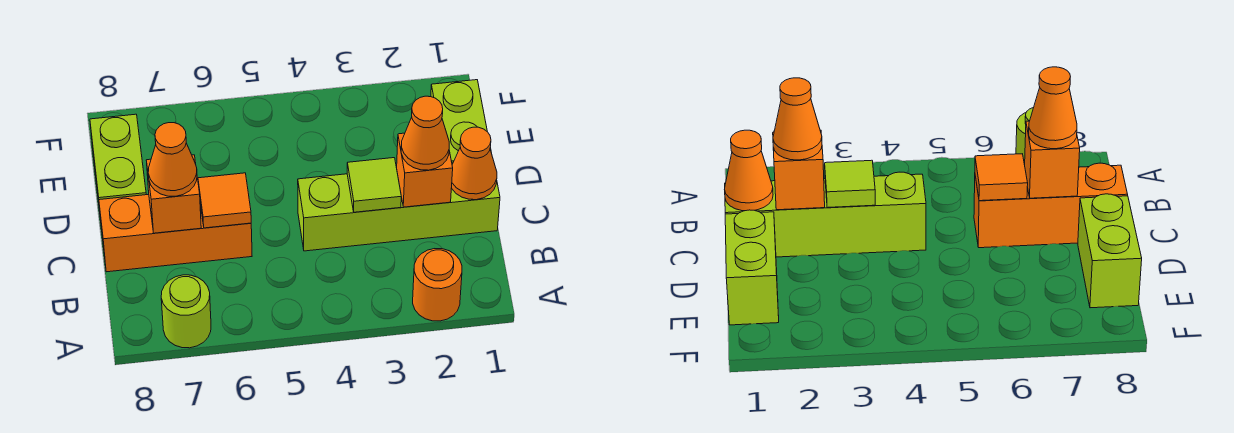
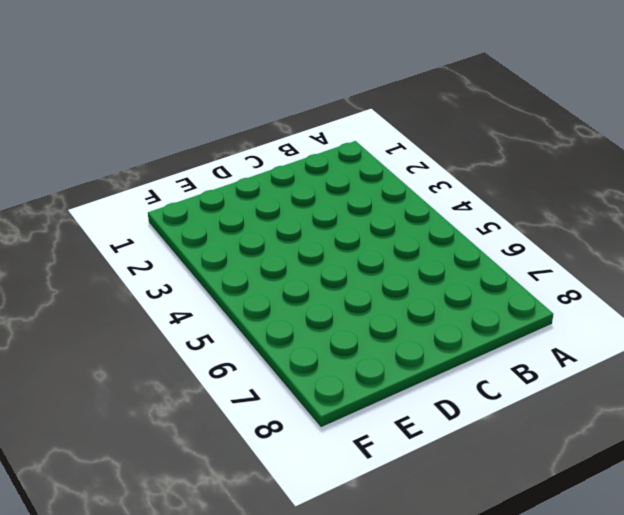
none -> orange round brick A2 level 1
none -> lime round brick A7 level 1
none -> lime brick C1:C4 level 1

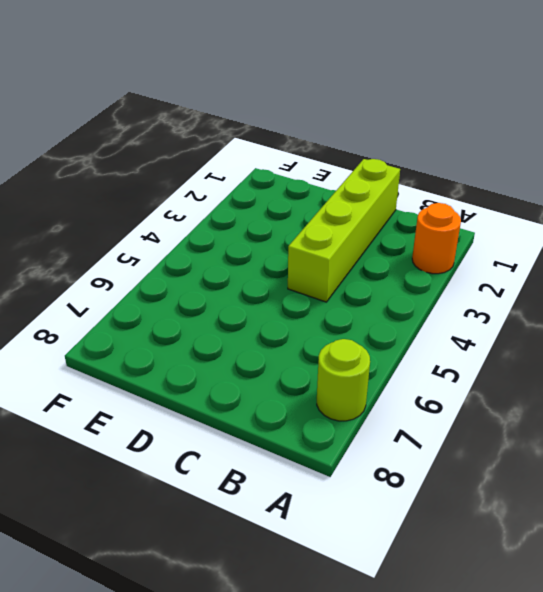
none -> orange brick C6:C8 level 1
none -> lime brick D1:E1 level 1
none -> lime brick D8:E8 level 1

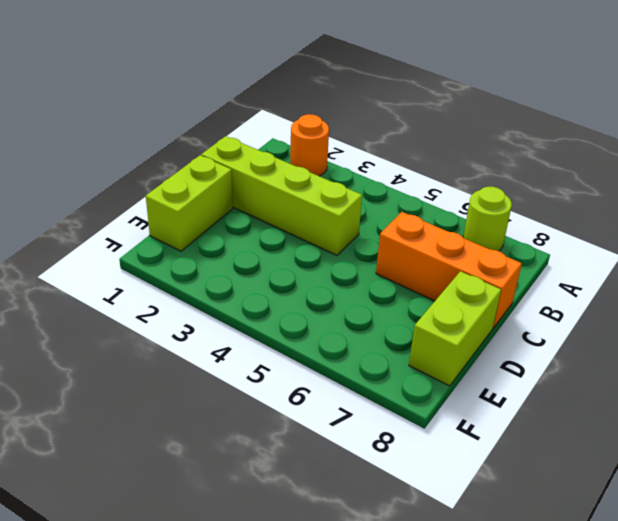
none -> orange cone C1 level 2
none -> orange brick C2 level 2
none -> lime tile C3 level 2

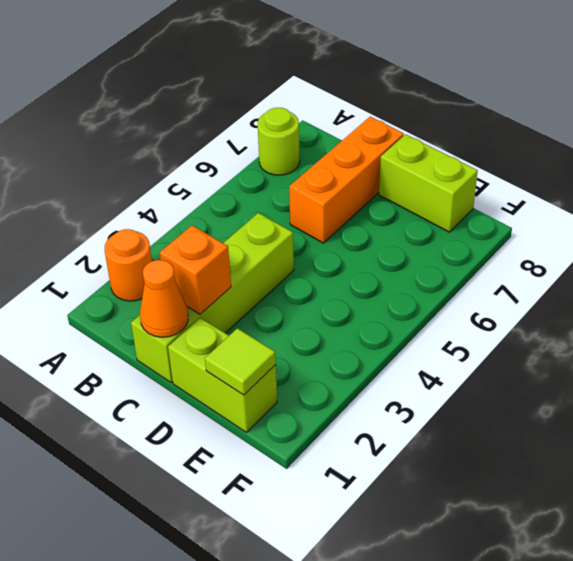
lime tile E1 level 2 -> lime tile C3 level 2
none -> orange tile C6 level 2
none -> orange brick C7 level 2
none -> orange cone C2 level 3

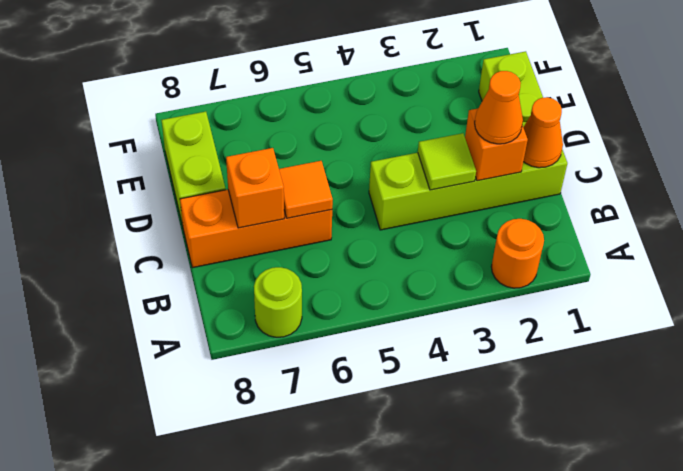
none -> orange cone C7 level 3

